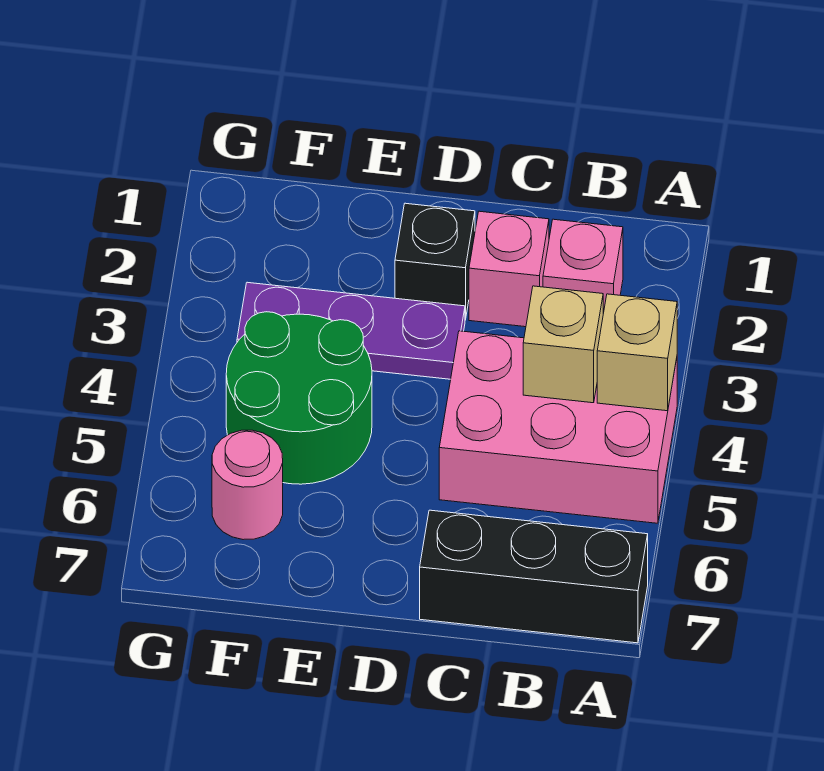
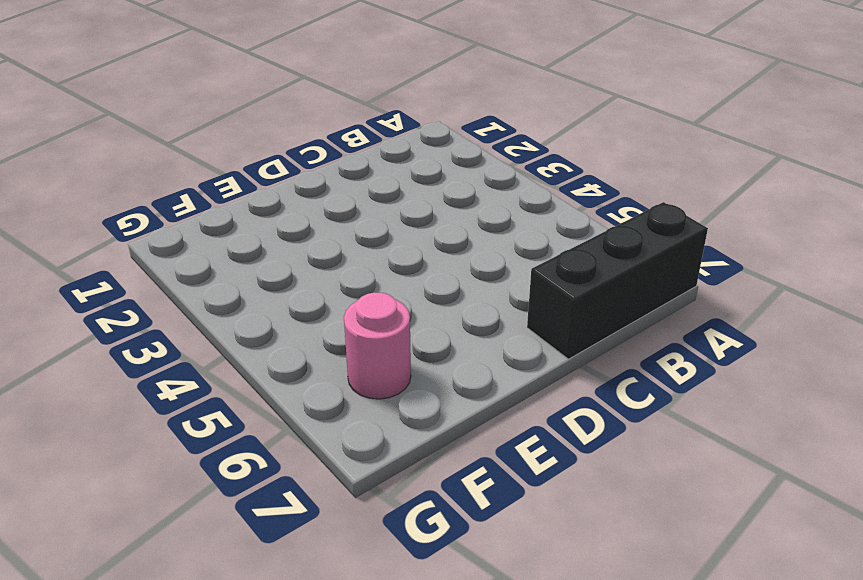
none -> pink brick A4:C5 level 1
none -> pink brick B2 level 1

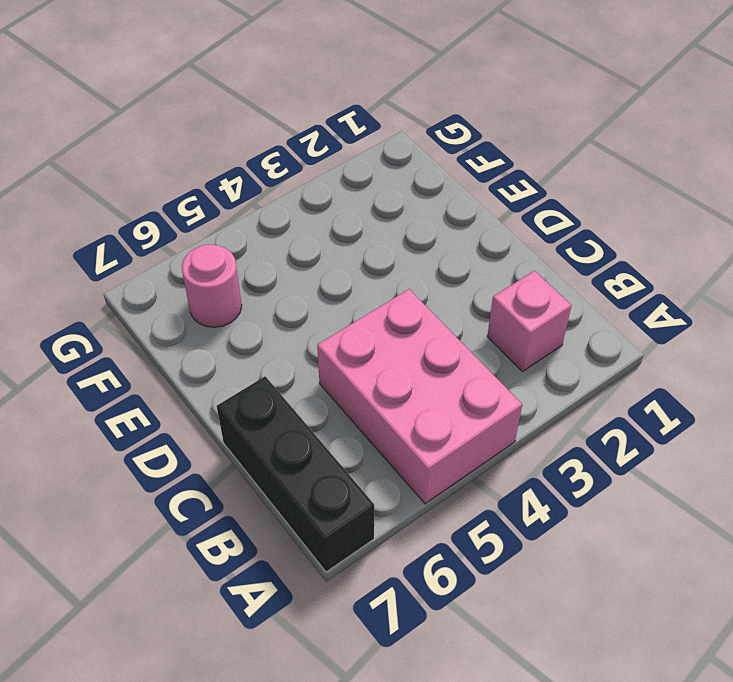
none -> pink brick C2 level 1
none -> black brick D2 level 1

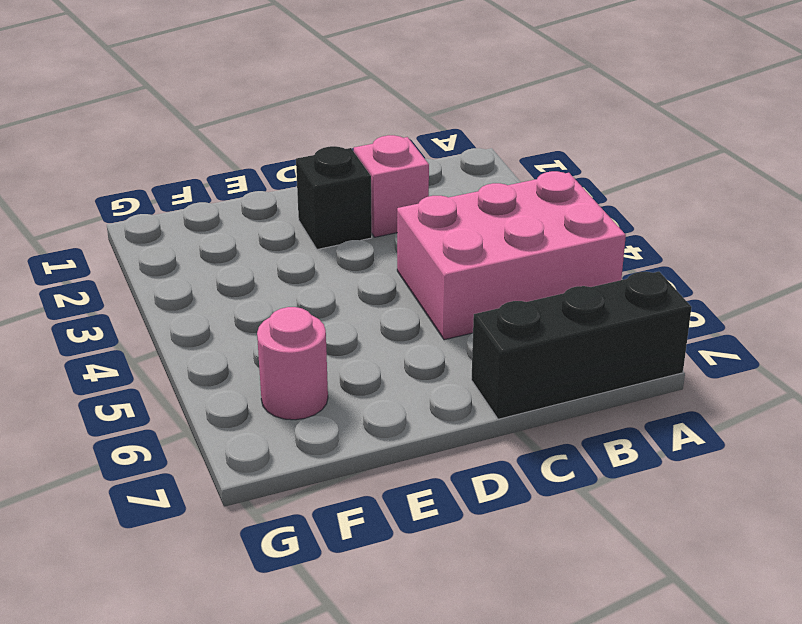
none -> pink brick B2 level 1
none -> purple plate D3:F3 level 1

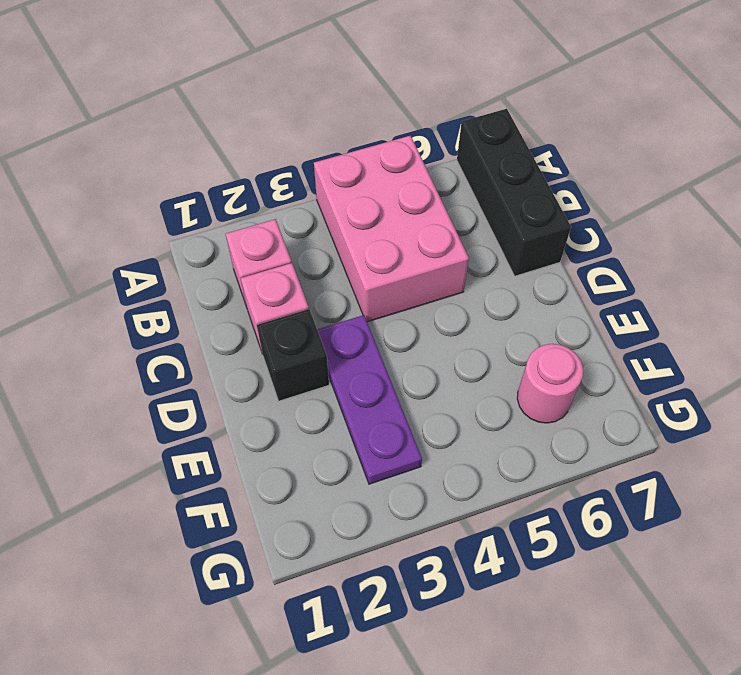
none -> green round brick E4:F5 level 1
none -> tan brick A4 level 2

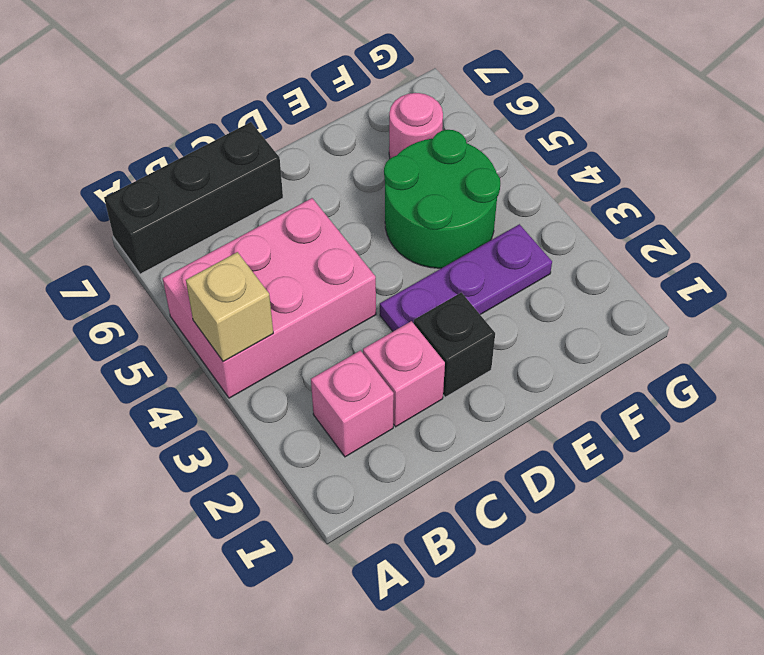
none -> tan brick B4 level 2

